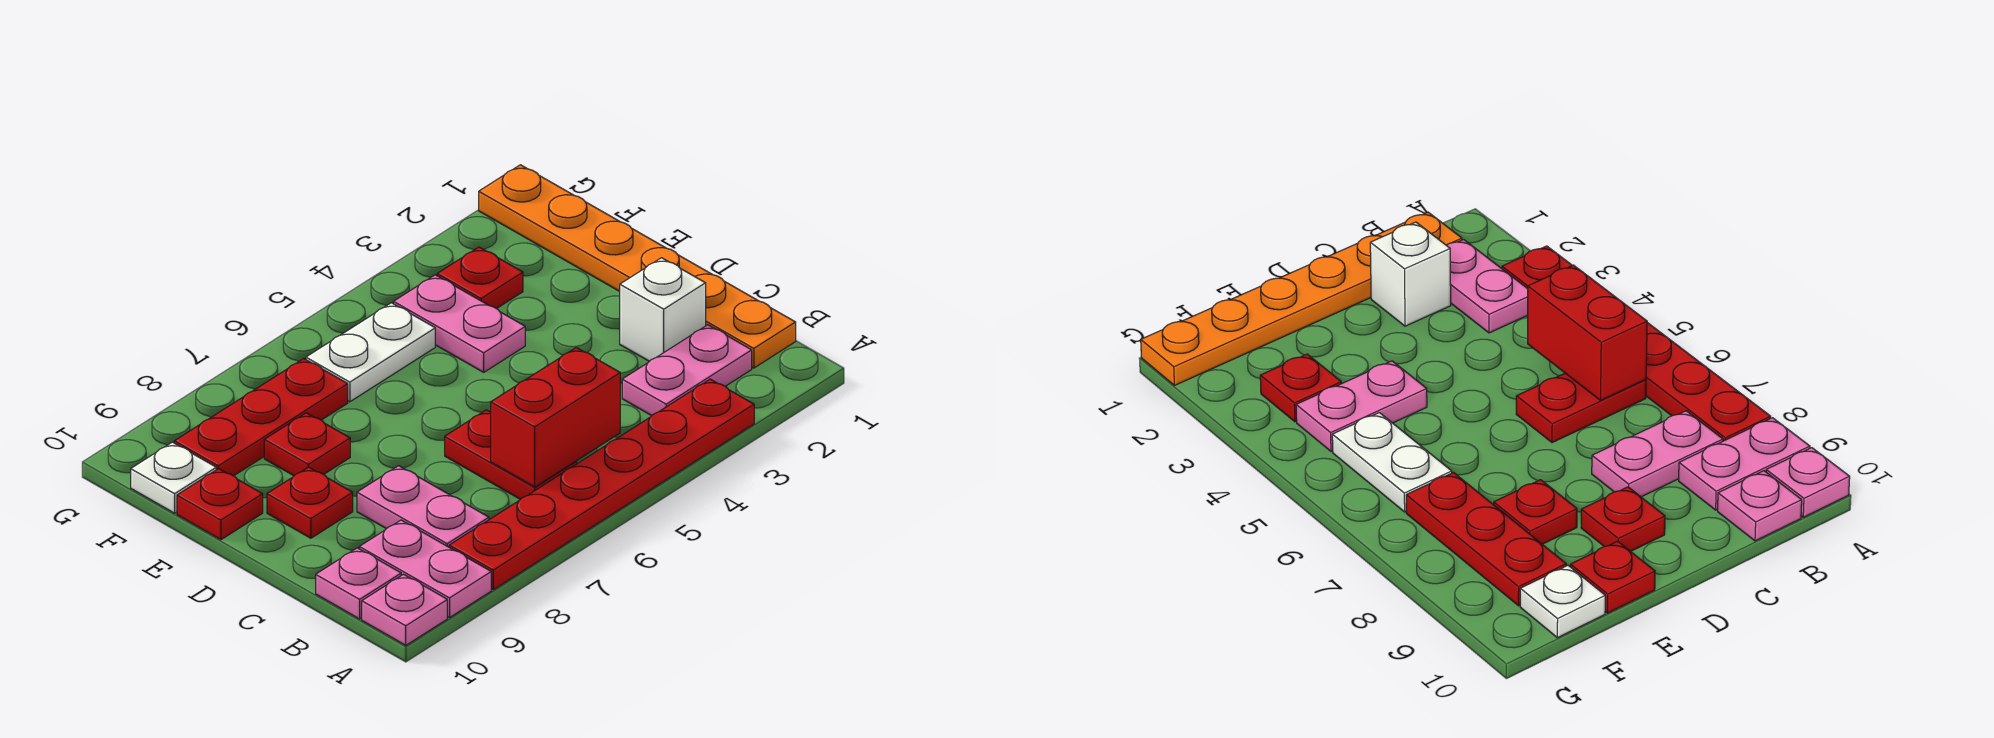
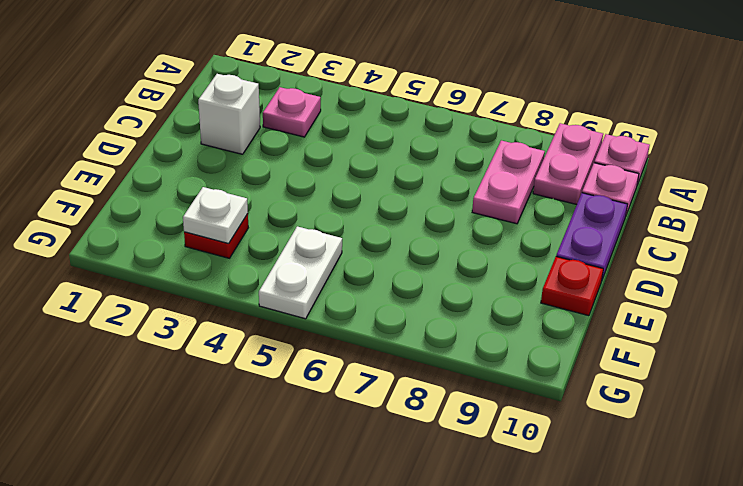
pink plate B3 level 1 -> pink plate B2:B3 level 1
purple plate C10:D10 level 1 -> none
white plate F3 level 2 -> white plate F10 level 1
white plate F5:G5 level 1 -> white plate F5:F6 level 1
none -> red plate A3:A8 level 1
none -> orange plate B1:G1 level 1
none -> red plate B6:C6 level 1

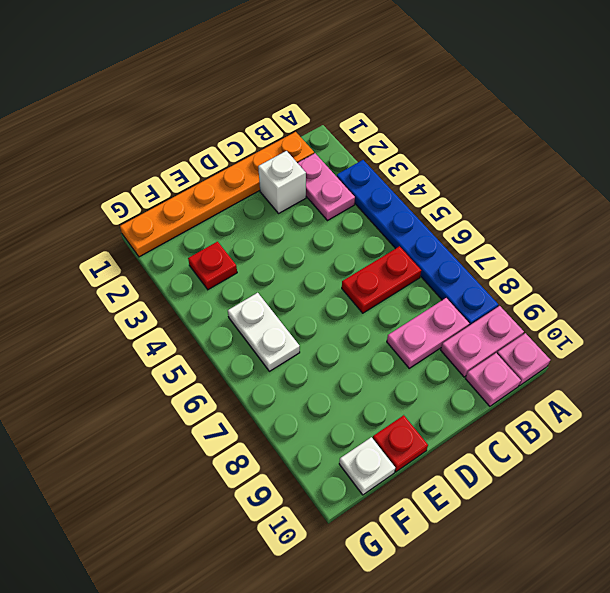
blue plate A3:A8 level 1 -> red plate A3:A8 level 1
none -> red plate D9 level 1
none -> pink plate E4:F4 level 1
none -> red plate E8 level 1

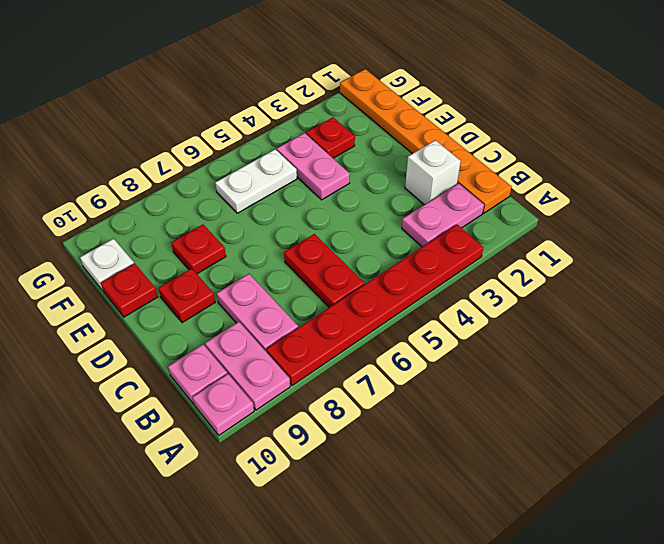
none -> red plate F7:F9 level 1
none -> red brick B5:B6 level 2

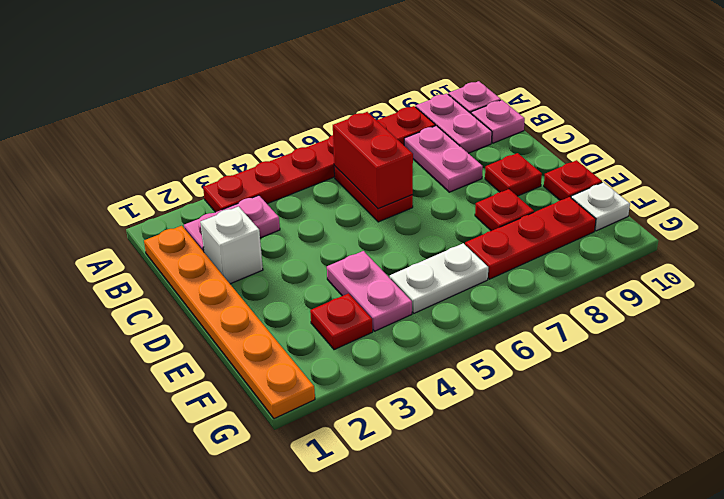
red brick B6:C6 level 2 -> red brick B5:B6 level 2

